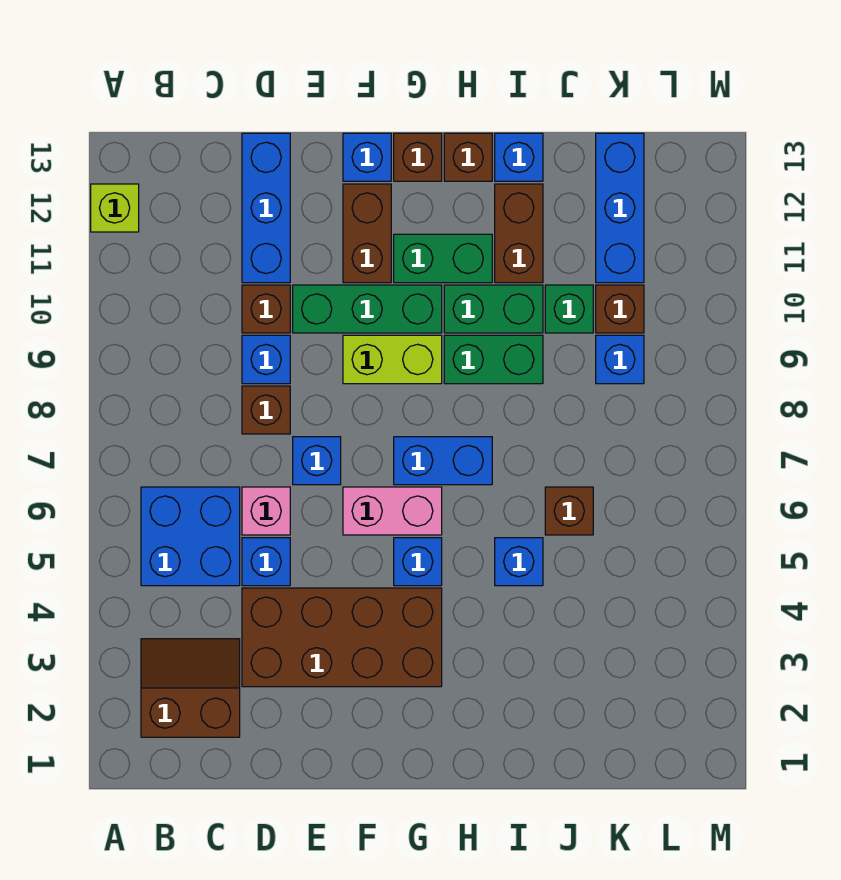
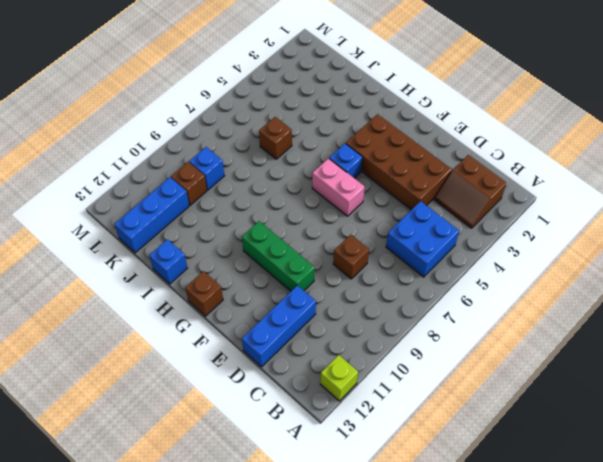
none -> blue brick D5 level 1
none -> pink brick D6 level 1
none -> blue brick D9 level 1
none -> brown brick D10 level 1

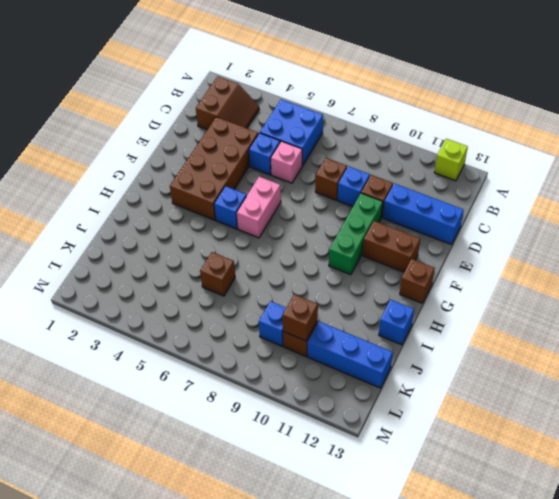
brown brick K10 level 2 -> brown brick H13 level 1
none -> blue brick E7 level 1
none -> lime brick F9:G9 level 1
none -> blue brick F13 level 1
none -> blue brick G7:H7 level 1

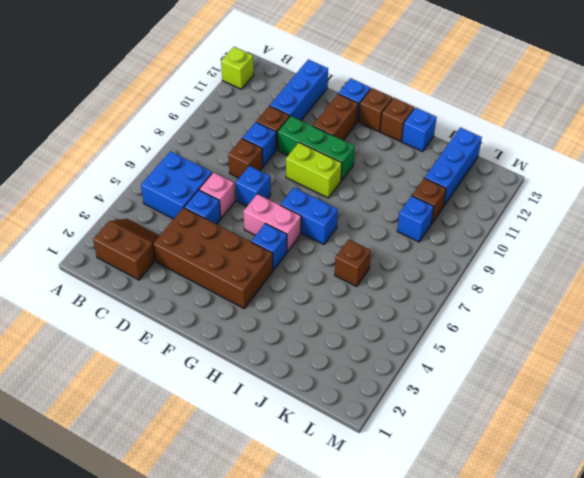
none -> green brick G11:H11 level 1
none -> green brick H9:I9 level 1
none -> green brick H10:I10 level 1
none -> blue brick I5 level 1

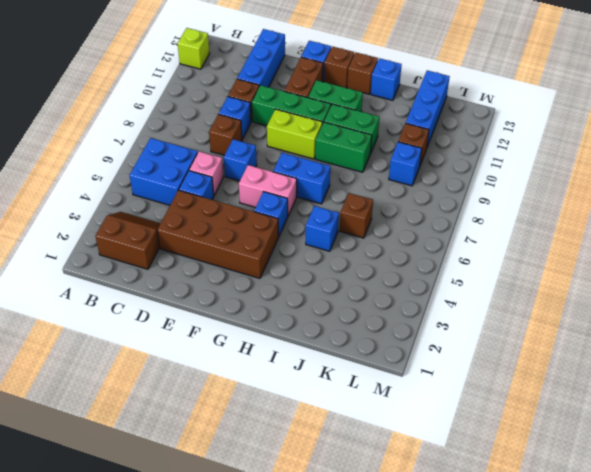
none -> brown brick I11:I12 level 1
none -> green brick J10 level 1

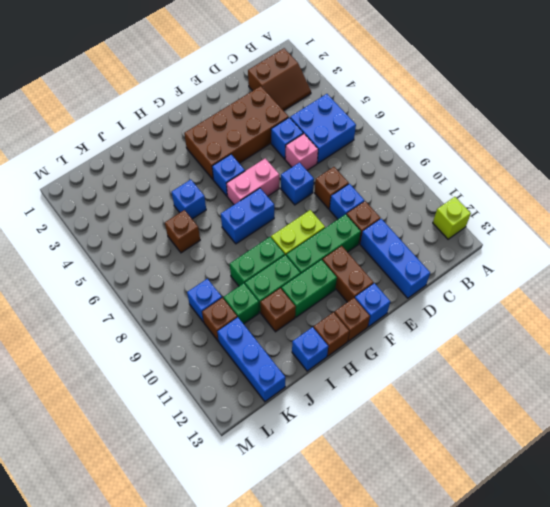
brown brick I11 level 1 -> brown brick I11:I12 level 1

